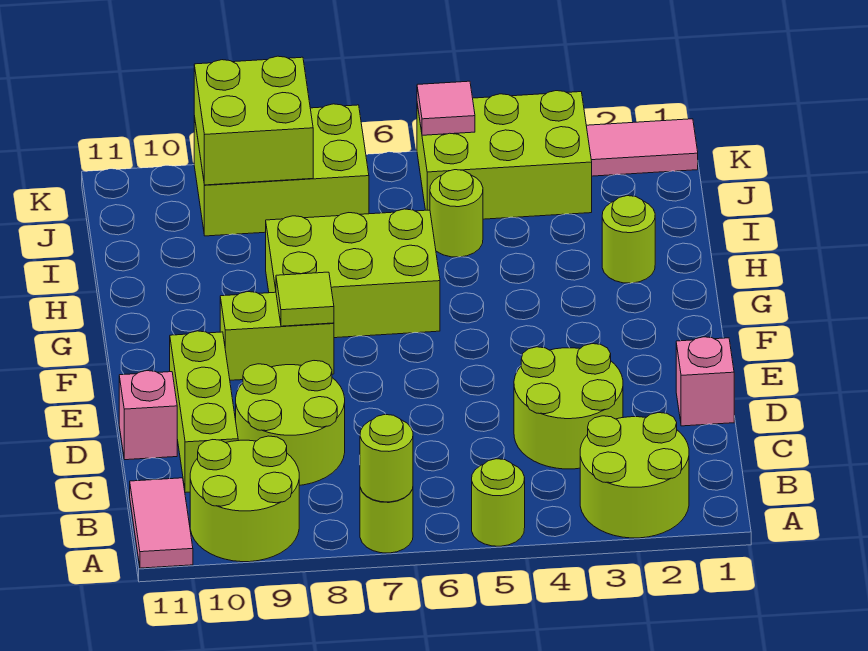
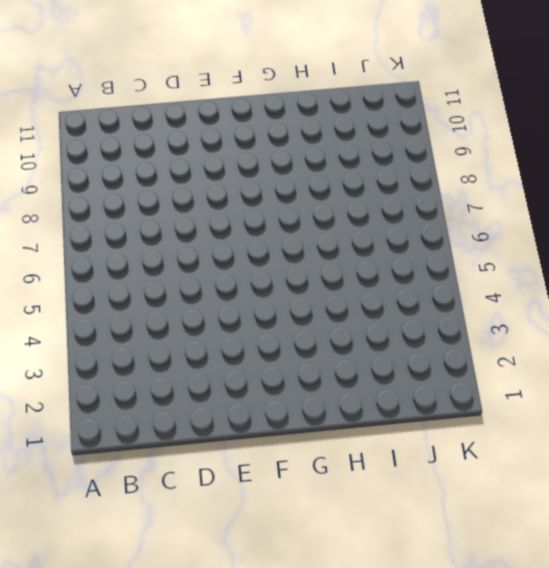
none -> lime round brick A2:B3 level 1
none -> lime round brick A5 level 1
none -> lime round brick A7 level 1

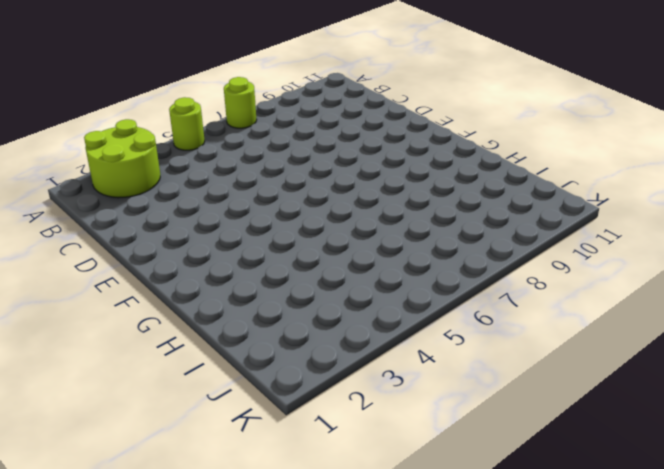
none -> lime round brick A9:B10 level 1
none -> pink tile A11:B11 level 1
none -> lime round brick C3:D4 level 1

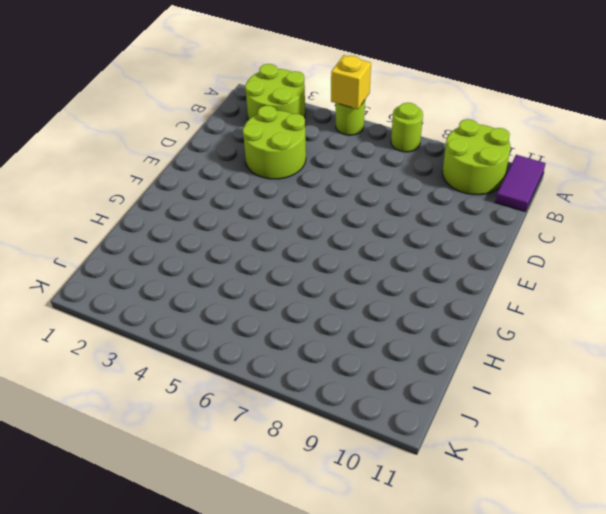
yellow brick A5 level 2 -> none
purple tile A11:B11 level 1 -> pink tile A11:B11 level 1
none -> lime round brick C8:D9 level 1
none -> lime brick C10:E10 level 1
none -> pink brick D1 level 1

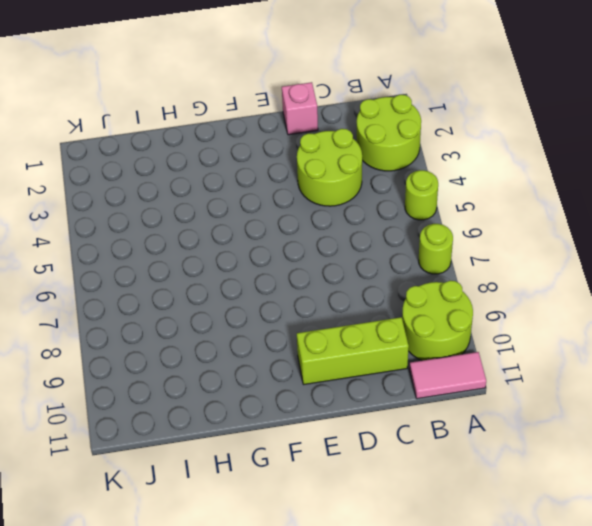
none -> lime round brick C8:D9 level 1
none -> pink brick D11 level 1
none -> lime brick F8:F9 level 1

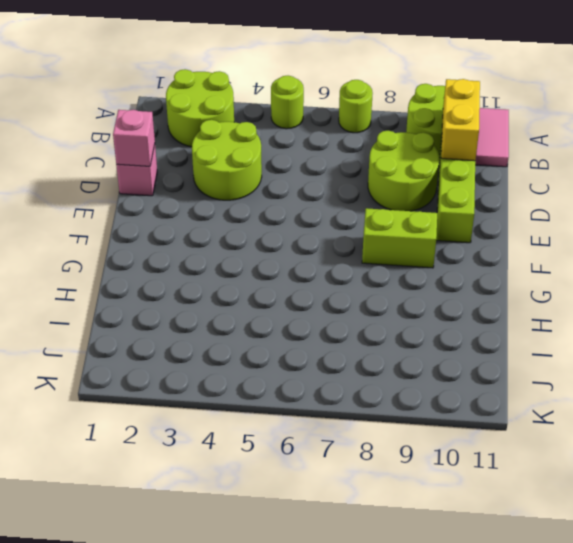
yellow brick B10:C10 level 2 -> none
pink brick D1 level 2 -> pink brick D11 level 1
none -> lime brick G6:H8 level 1
none -> lime round brick H2 level 1
none -> lime round brick I5 level 1

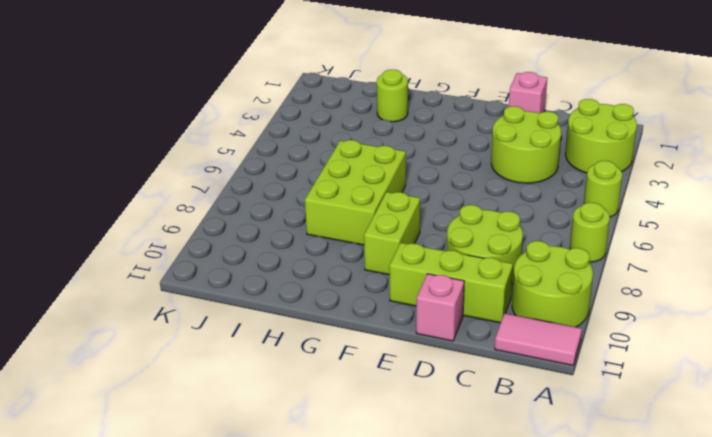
none -> lime round brick I5 level 1
none -> lime brick J3:K5 level 1
none -> lime brick J7:K9 level 1

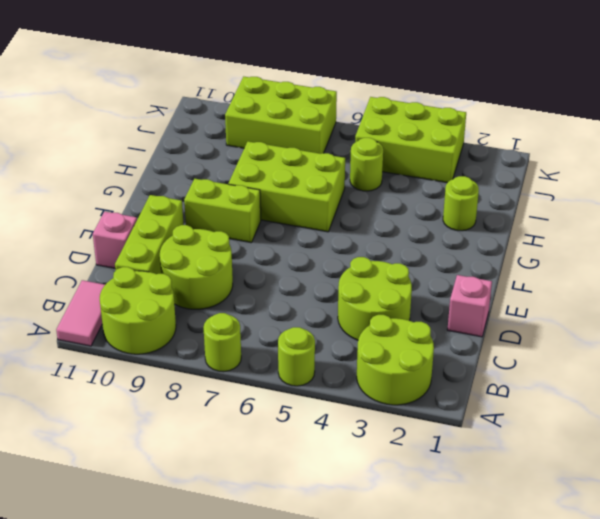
none -> pink tile K1:K2 level 1
none -> lime round brick A7 level 2
none -> lime tile F8 level 2

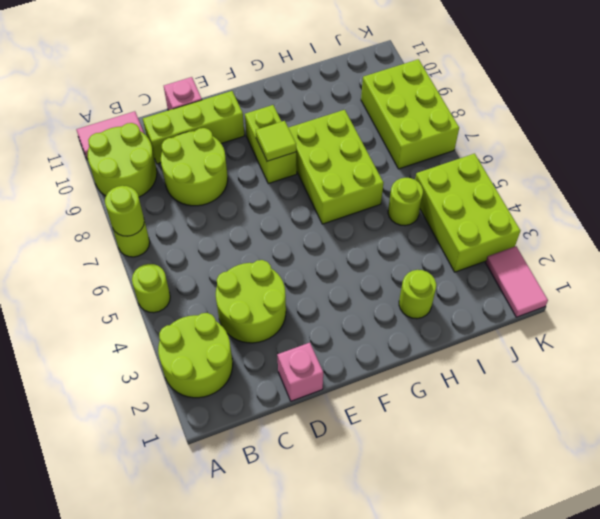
none -> lime brick J8:K9 level 2
none -> pink tile K5 level 2

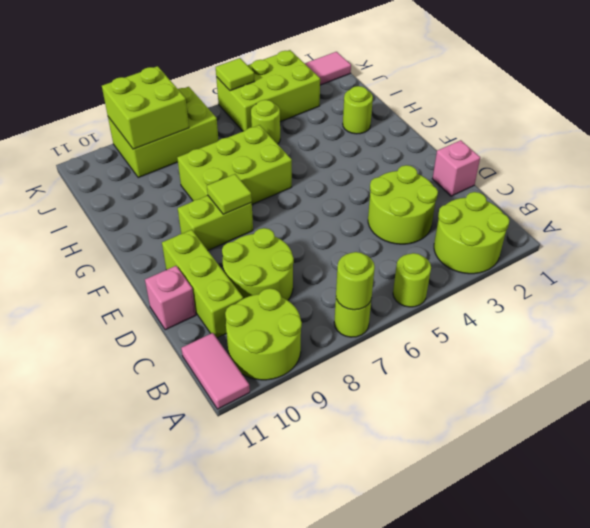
lime tile K5 level 2 -> pink tile K5 level 2

